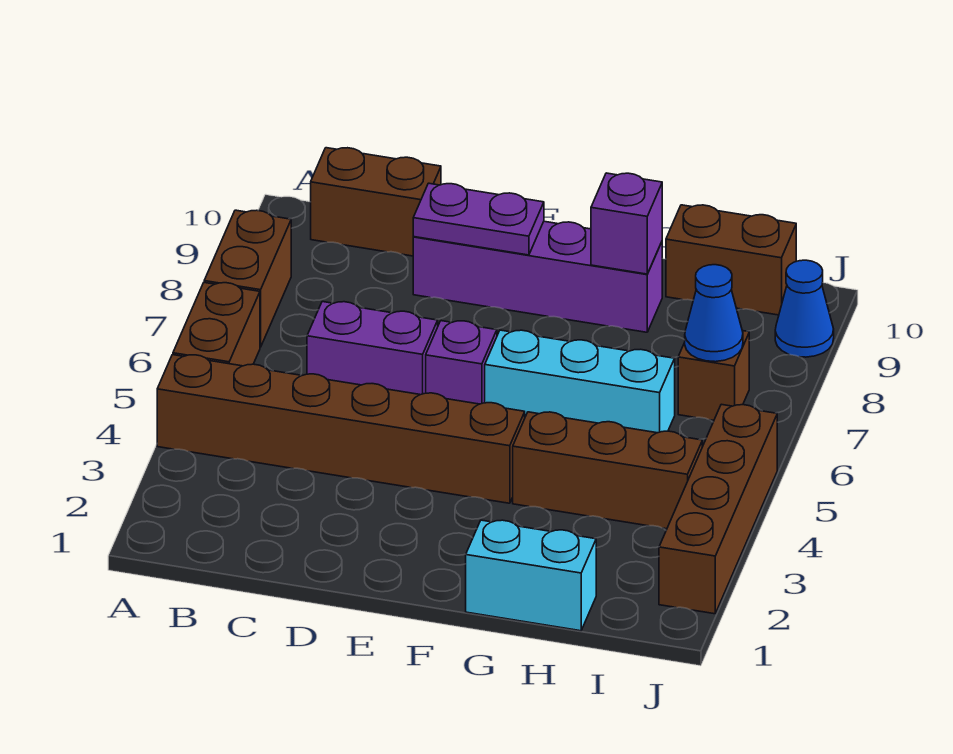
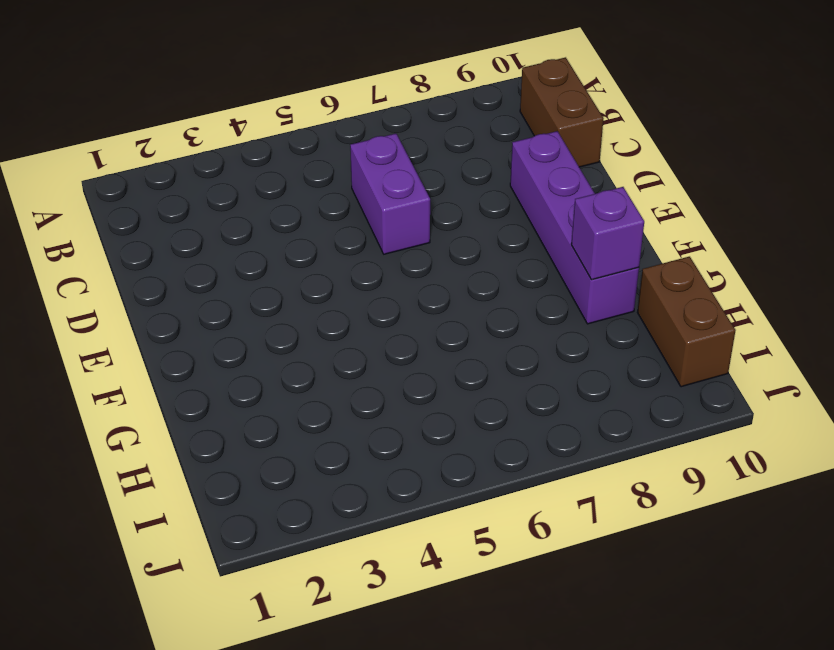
none -> brown brick A4:F4 level 1
none -> brown brick A5:A6 level 1
none -> brown brick A7:A8 level 1

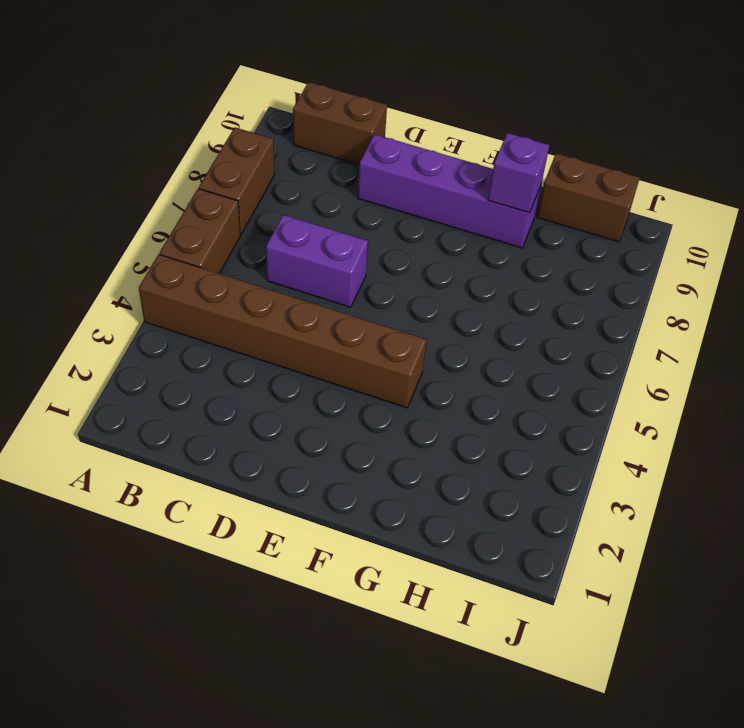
none -> purple brick E6 level 1
none -> cyan brick F6:H6 level 1
none -> cyan brick G1:H1 level 1

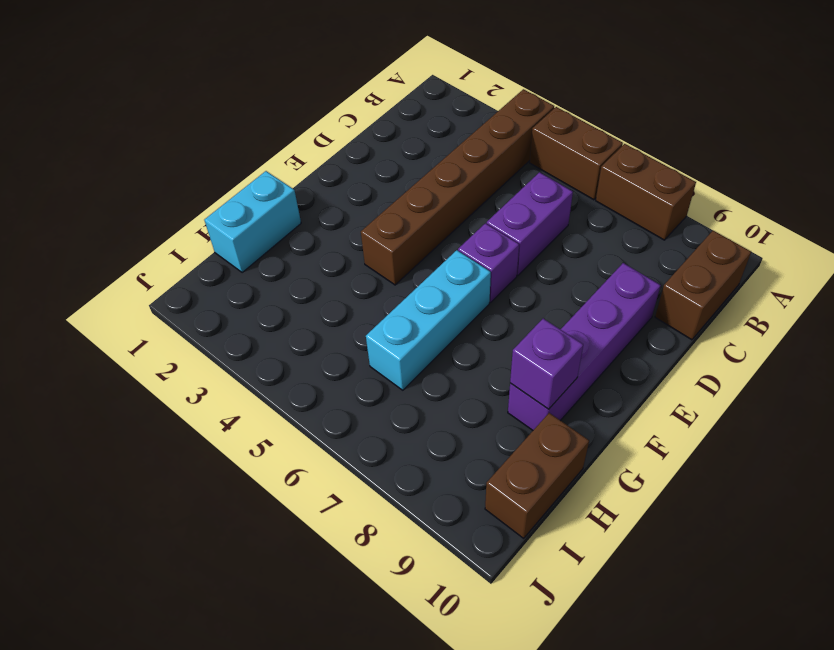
none -> brown brick G4:I4 level 1
none -> brown brick I7 level 1
none -> brown brick J2:J5 level 1

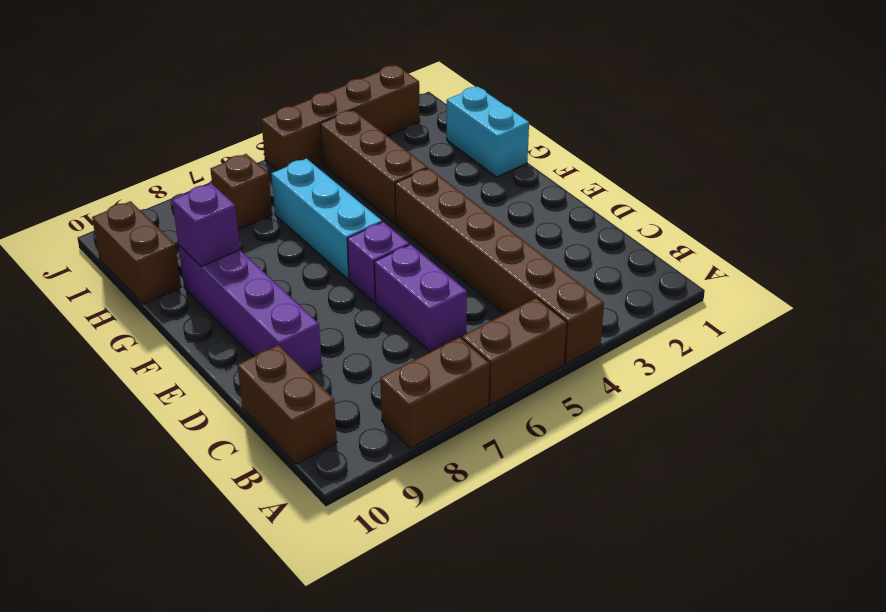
none -> blue cone J9 level 1
none -> purple plate D9:E9 level 2
none -> blue cone I7 level 2

